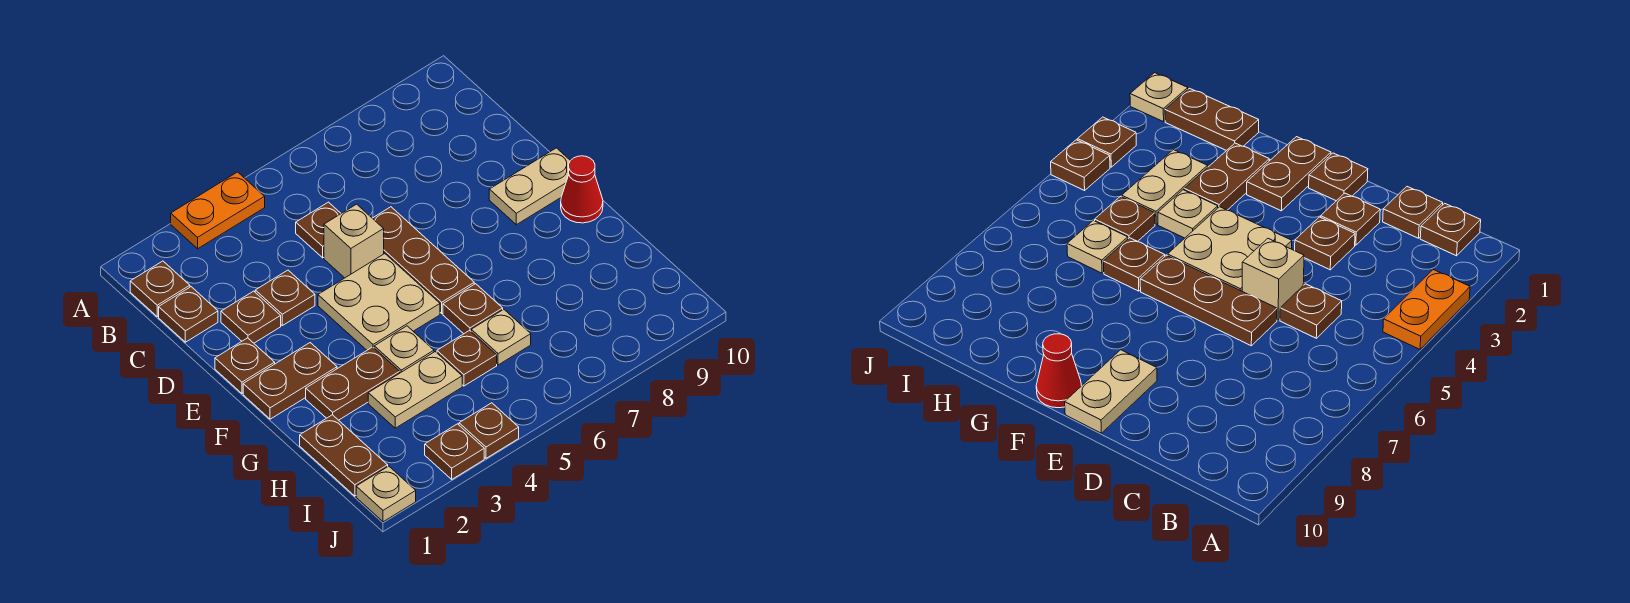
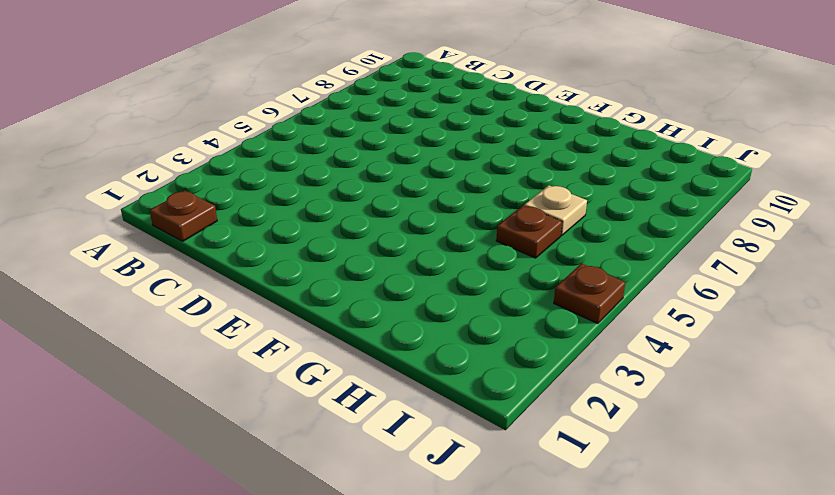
none -> orange plate A3:A4 level 1
none -> brown plate C1 level 1
none -> brown plate C5 level 1

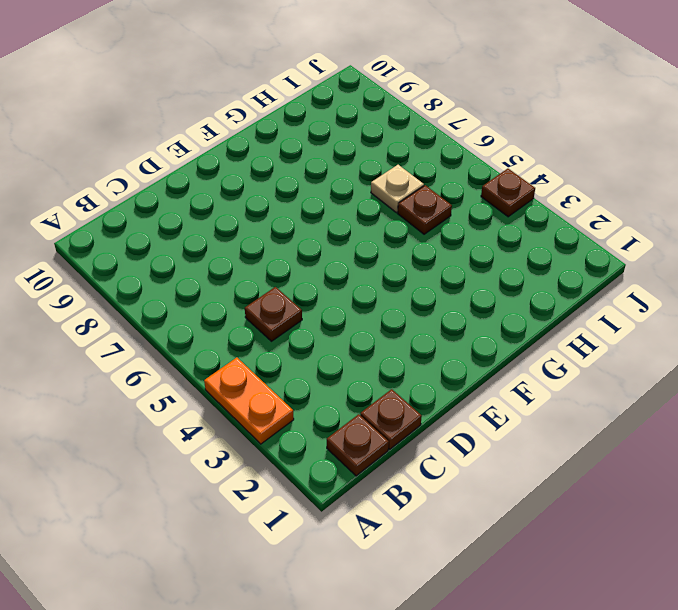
none -> brown plate D2 level 1
none -> brown plate D3 level 1
none -> tan brick D5 level 1

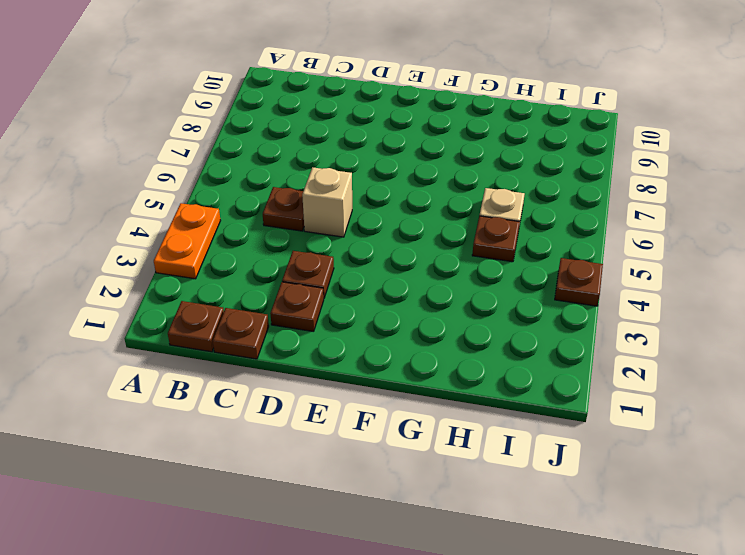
none -> brown plate D6:F6 level 1
none -> brown plate E1 level 1
none -> tan plate E4:F5 level 1

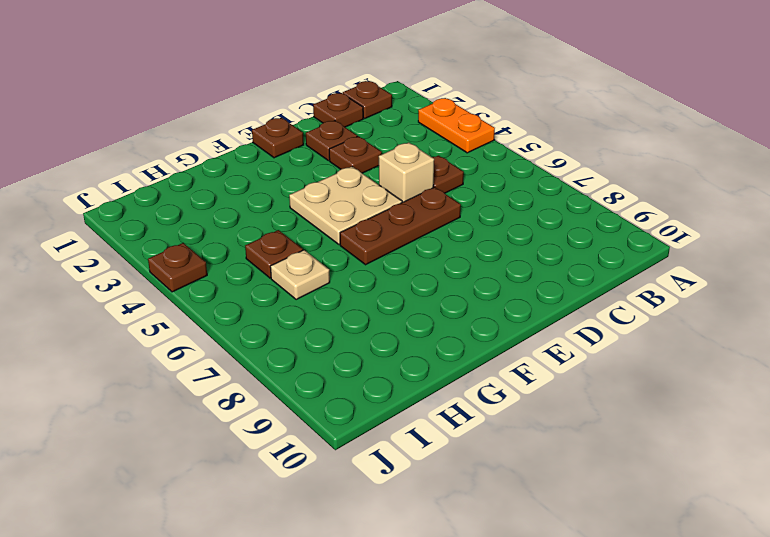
none -> tan plate E9:E10 level 1
none -> brown plate F1:F2 level 1
none -> red cone F10 level 1

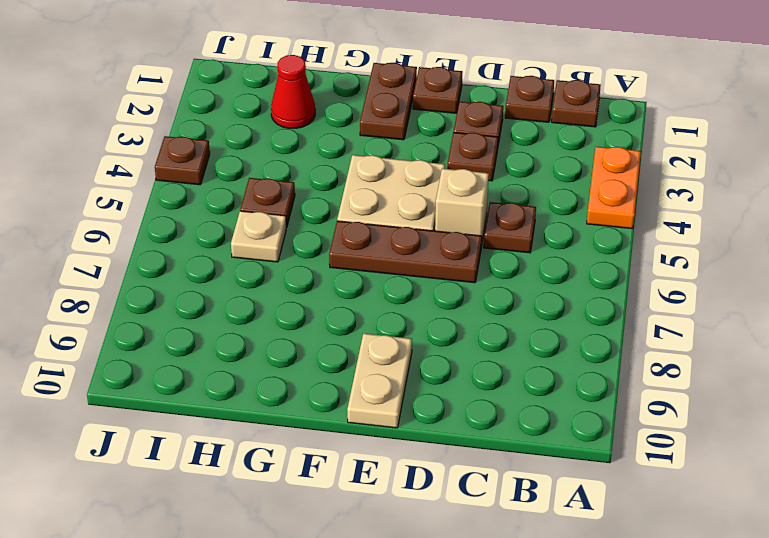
red cone H2 level 1 -> red cone F10 level 1
none -> brown plate G2:G3 level 1
none -> tan plate G4 level 1
none -> brown plate G6 level 1

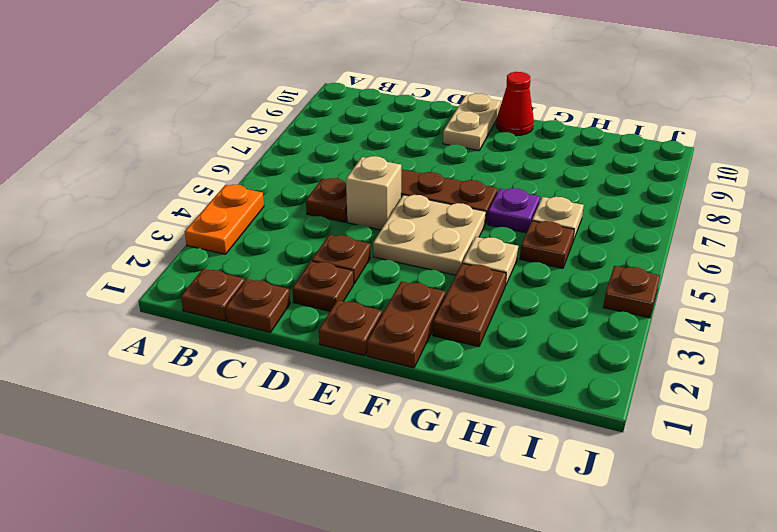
purple plate G6 level 1 -> brown plate G6 level 1
none -> brown plate H1:I1 level 1
none -> tan plate H3:H4 level 1
none -> tan plate J1 level 1

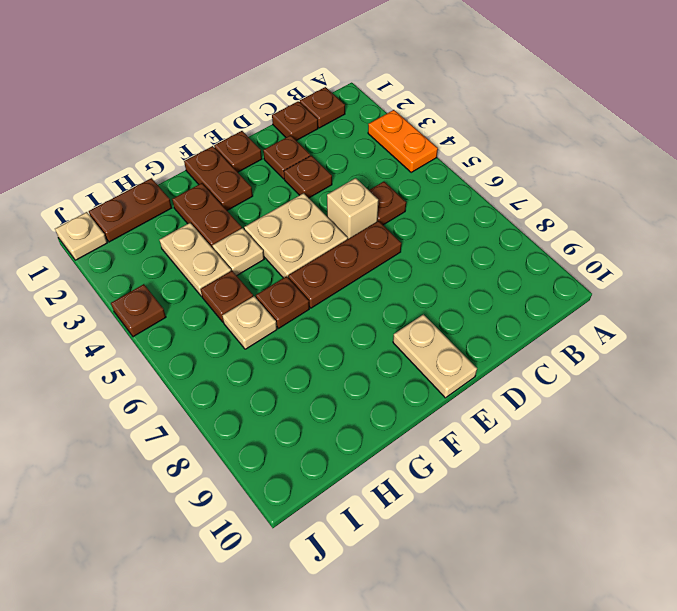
none -> red cone F10 level 1
none -> brown plate J3 level 1

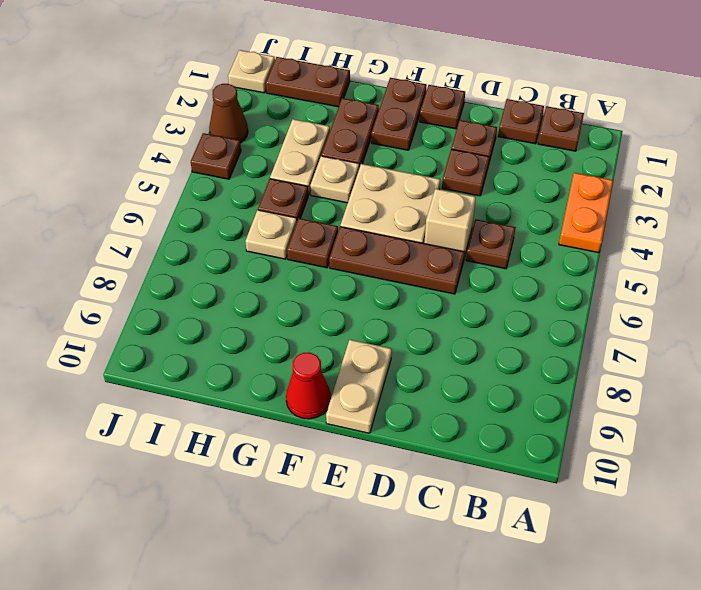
brown cone J3 level 1 -> brown plate J3 level 1

